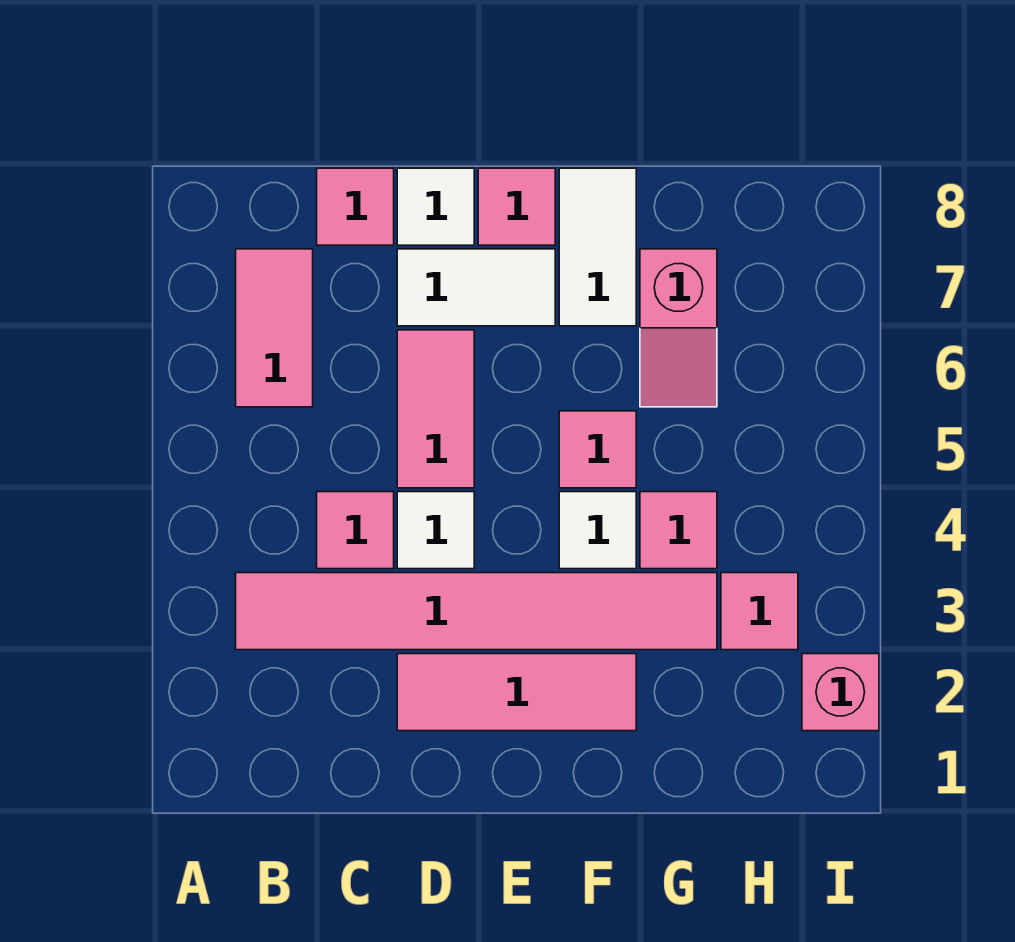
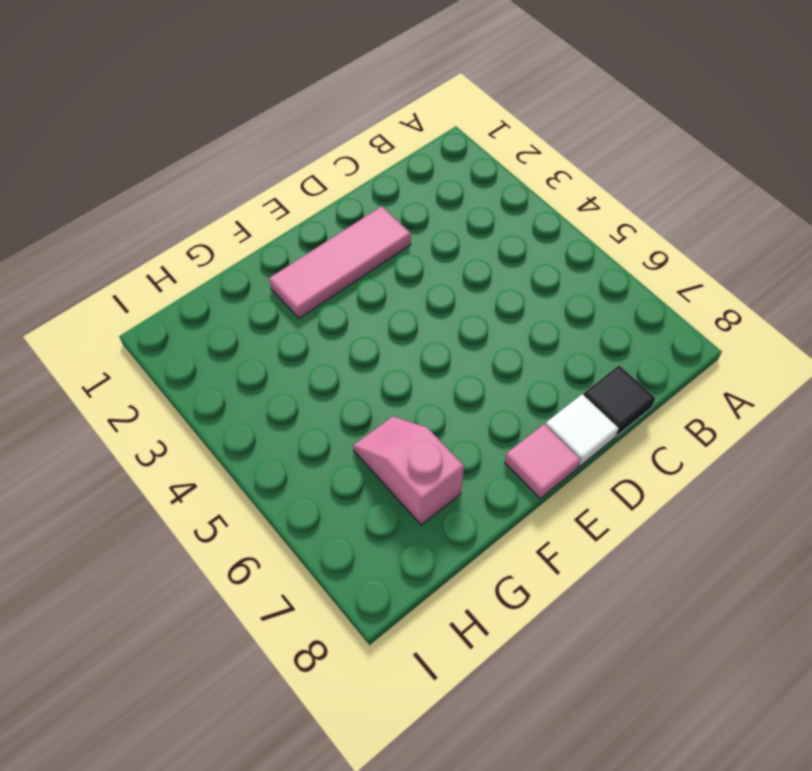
black tile C8 level 1 -> pink tile C8 level 1
none -> pink tile B3:G3 level 1
none -> pink tile B6:B7 level 1
none -> pink tile C4 level 1

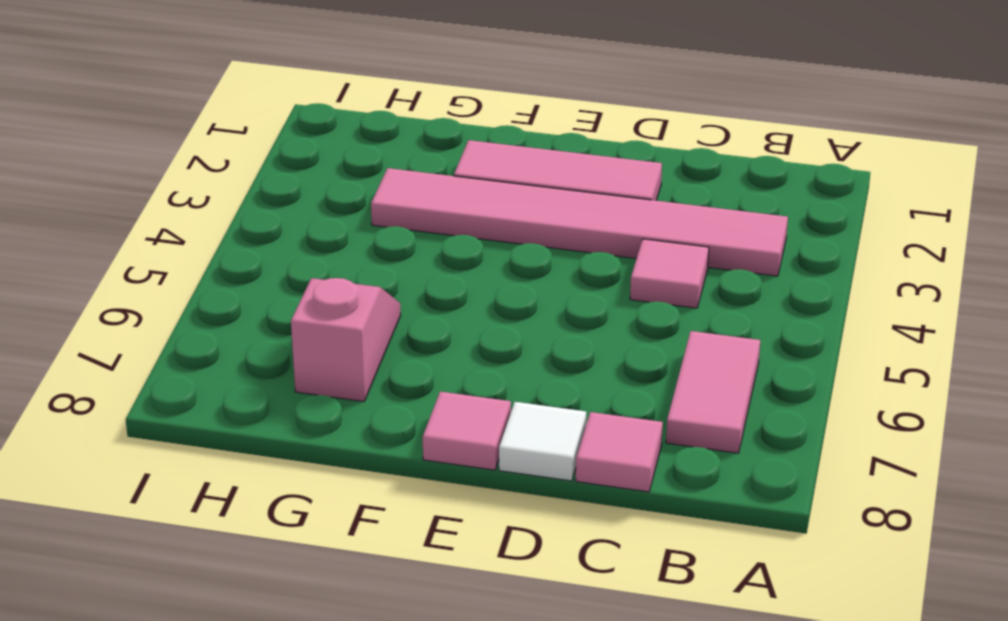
none -> white tile D4 level 1
none -> pink tile D5:D6 level 1
none -> white tile D7:E7 level 1

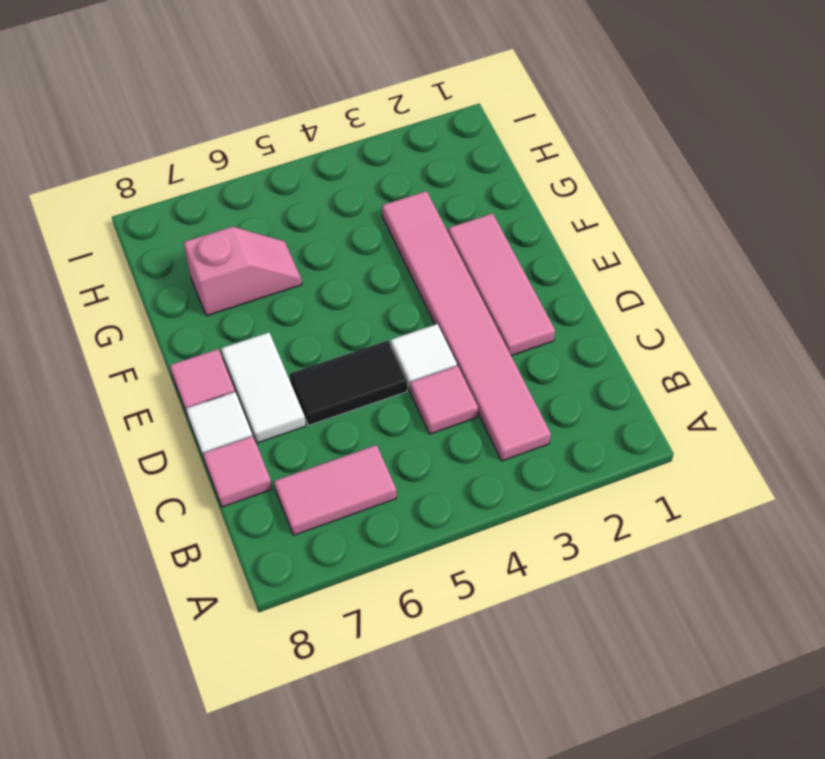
black tile D5:D6 level 1 -> pink tile D5:D6 level 1
none -> white tile F4 level 1
none -> pink tile F5 level 1
none -> white tile F7:F8 level 1

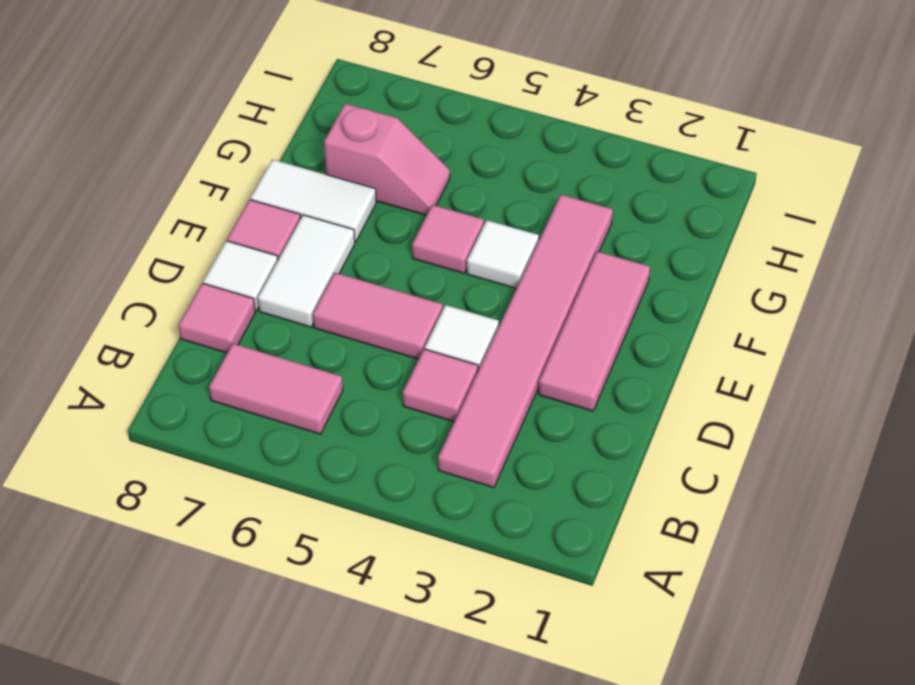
none -> pink tile G4 level 1
none -> pink tile H3 level 1
none -> pink brick I2 level 1

